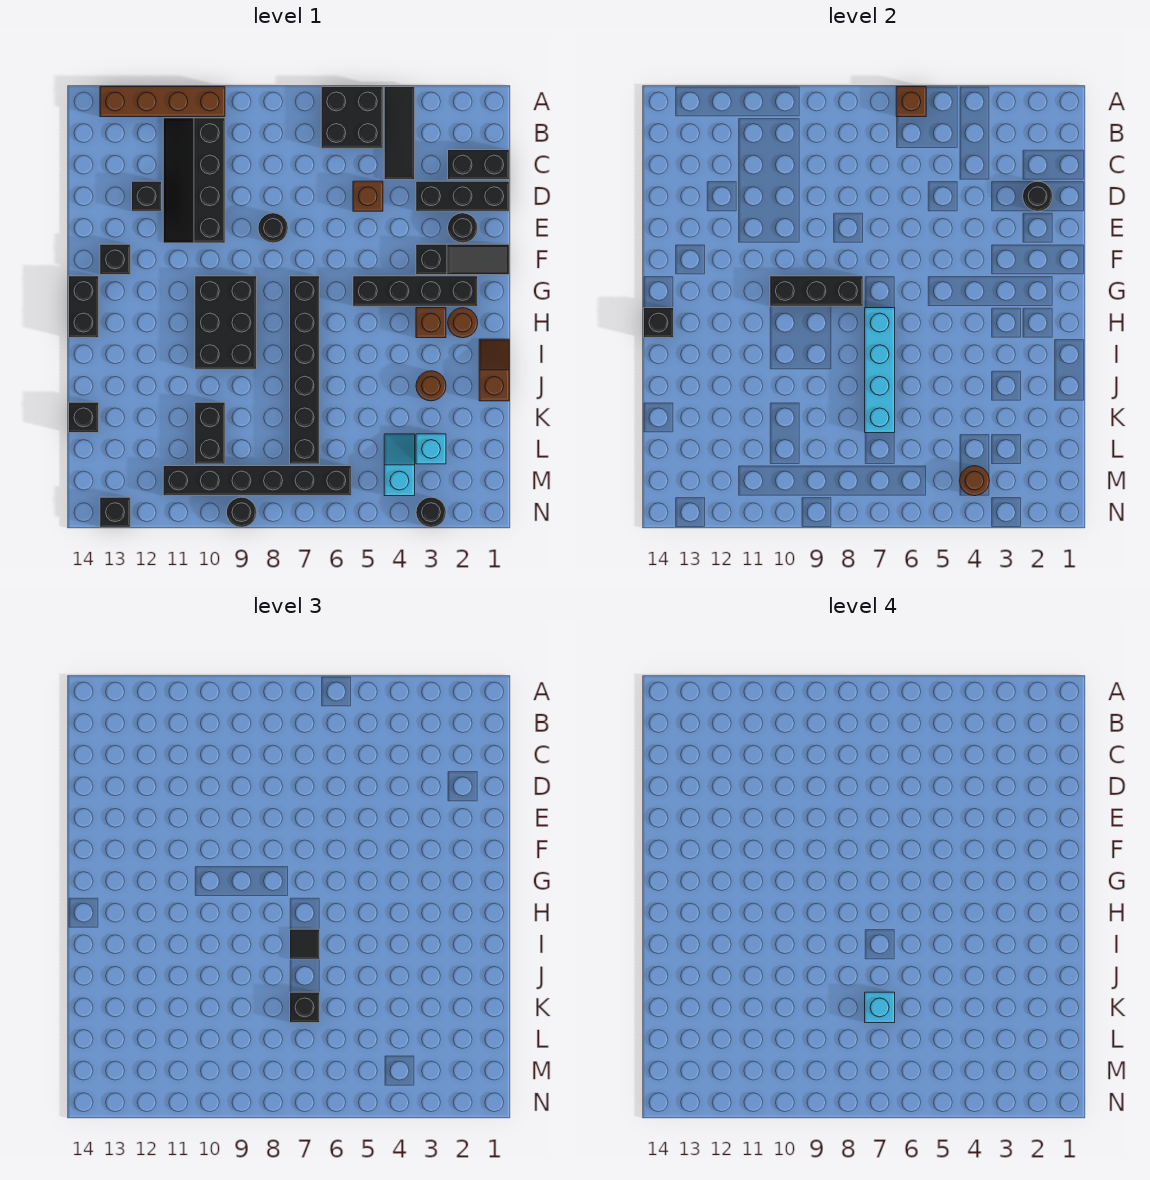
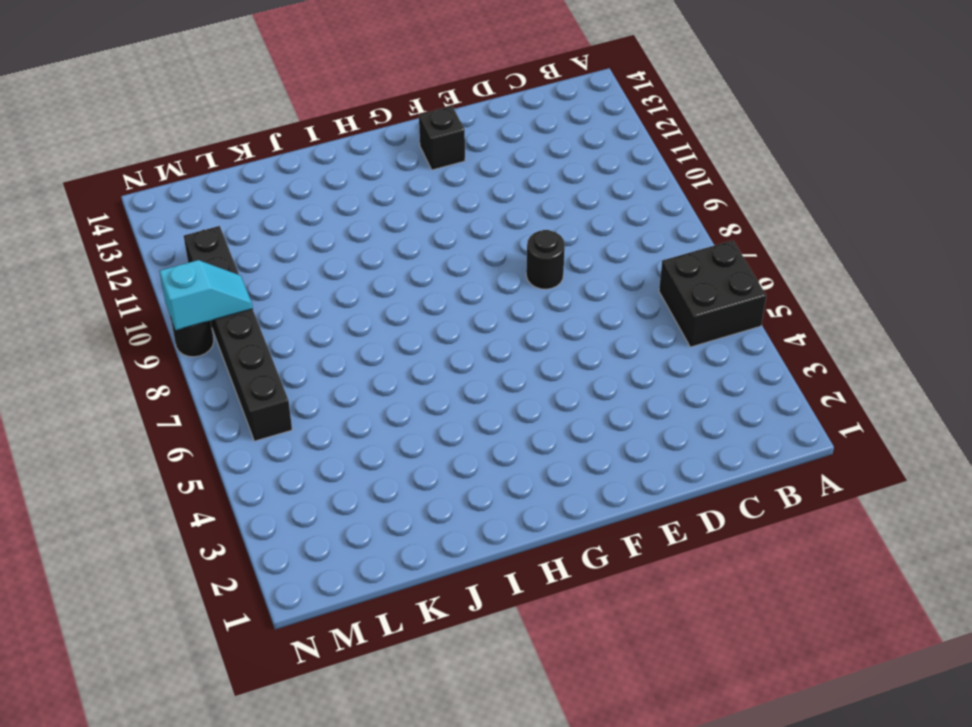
cyan slope M9:N9 level 2 top N -> cyan slope L4:M4 level 1 top M
none -> black tile A4:C4 level 1
none -> brown brick A10:A13 level 1
none -> black slope B10:E11 level 1 top 10
none -> black brick C1:C2 level 1

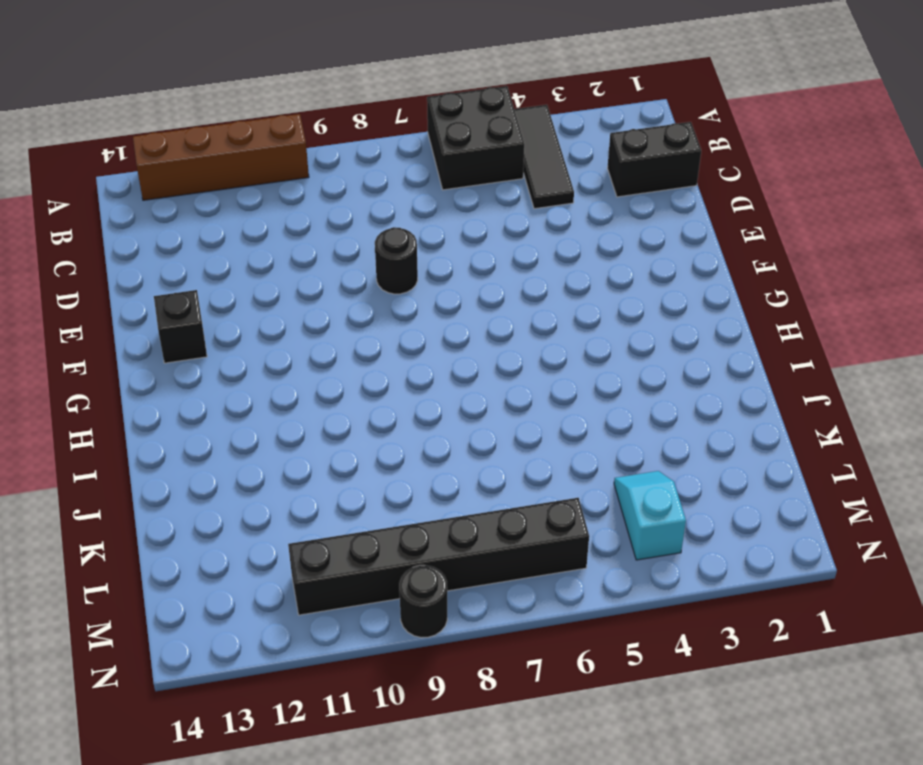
none -> black slope B10:E11 level 1 top 10
none -> black brick D1:D3 level 1
none -> brown brick D5 level 1
none -> black brick D12 level 1

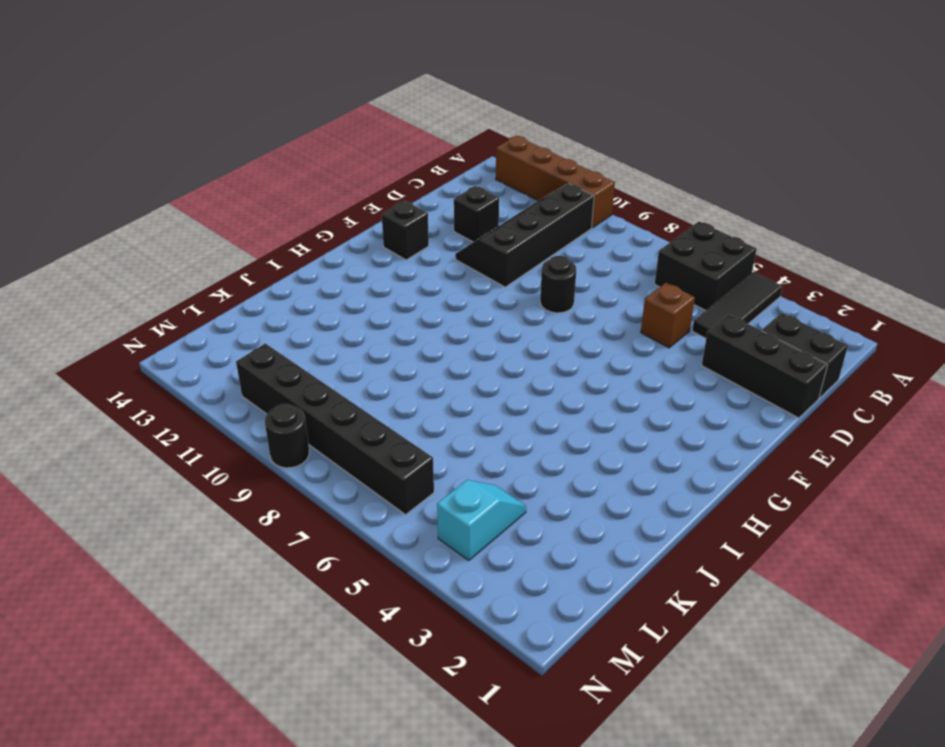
none -> black round brick E2 level 1
none -> black slope F1:F3 level 1 top 3
none -> black brick G2:G5 level 1
none -> black brick G7:L7 level 1

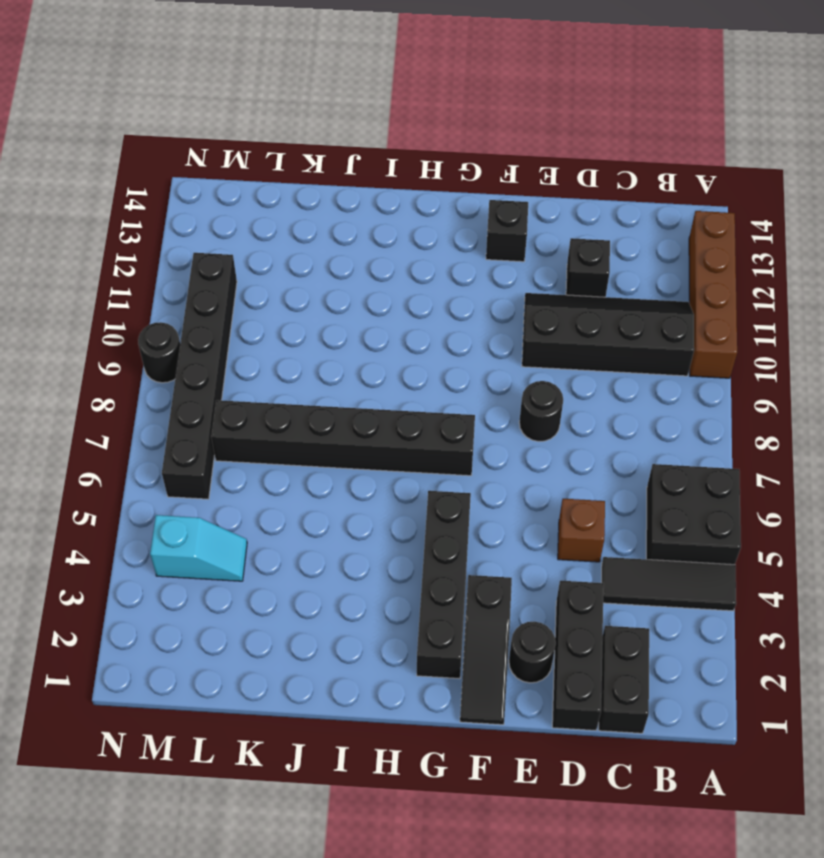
none -> black brick G9:I10 level 1
none -> black brick G14:H14 level 1
none -> brown round brick H2 level 1
none -> brown brick H3 level 1

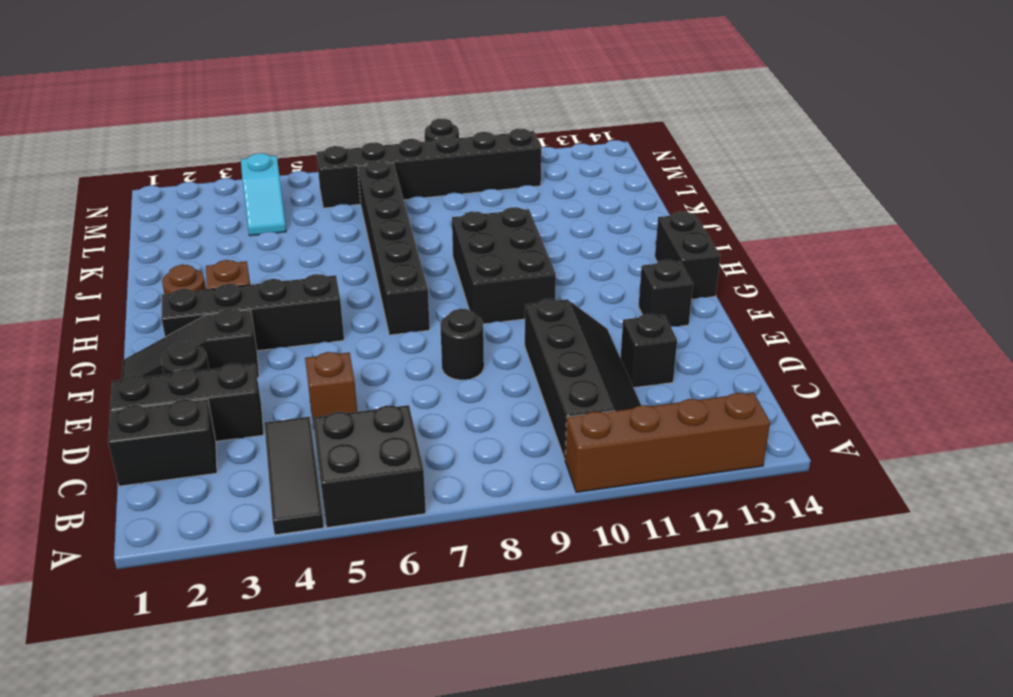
none -> brown slope I1:J1 level 1 top J
none -> brown round brick J3 level 1
none -> black brick K10:L10 level 1
none -> black brick K14 level 1

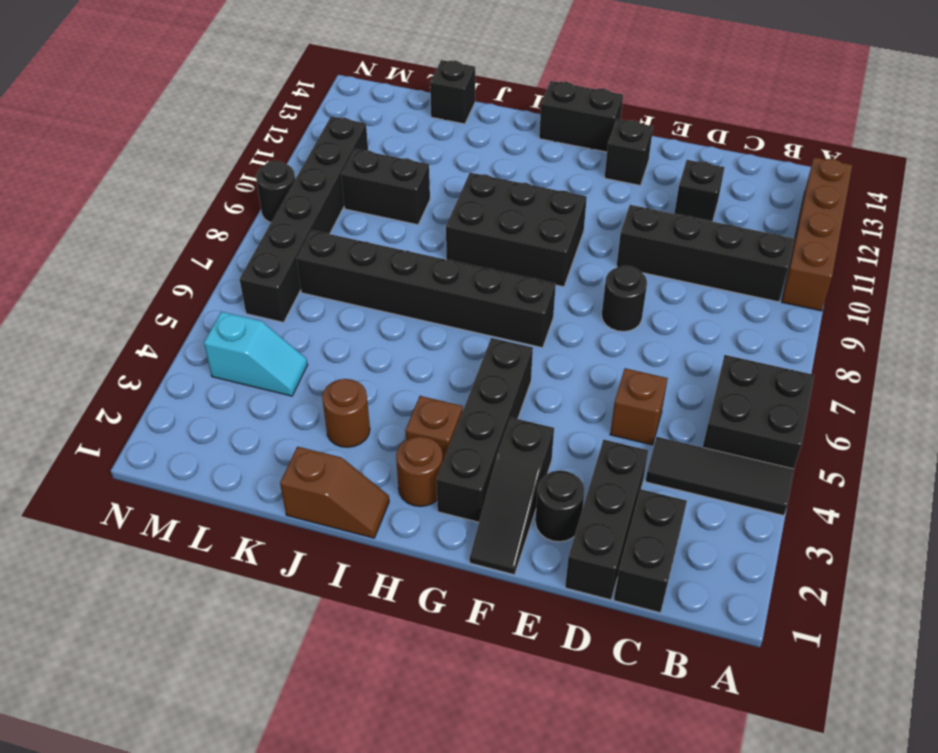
none -> cyan brick L3 level 1
none -> black round brick N3 level 1
none -> black brick N13 level 1
none -> brown brick A6 level 2

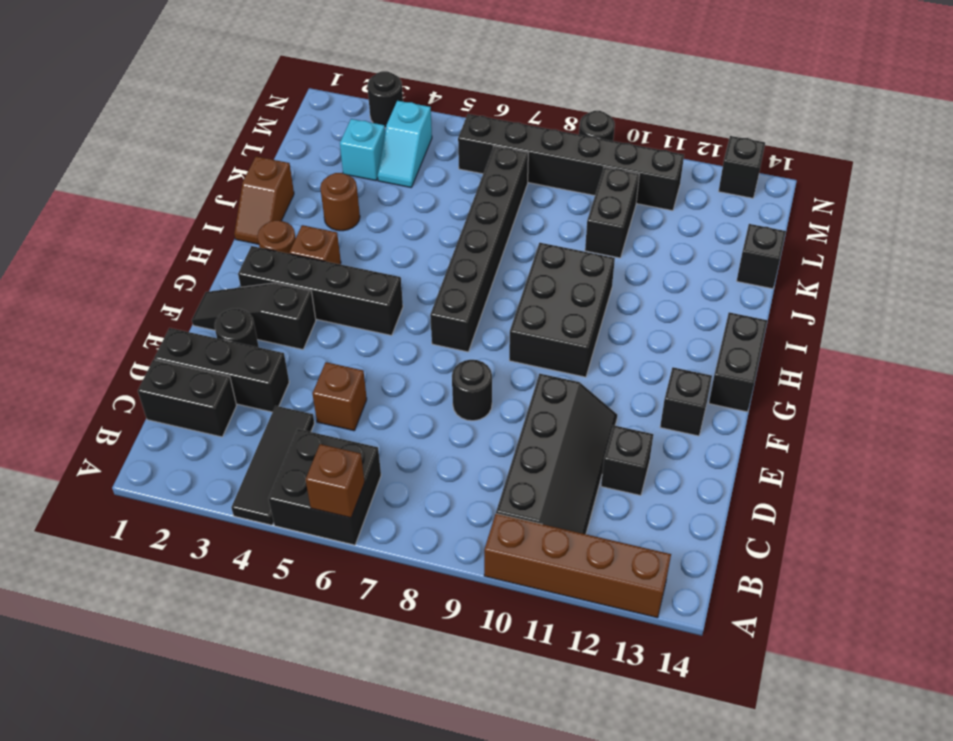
none -> black round brick D2 level 2
none -> black brick G8:G10 level 2
none -> cyan brick H7:K7 level 2
none -> black brick H14 level 2

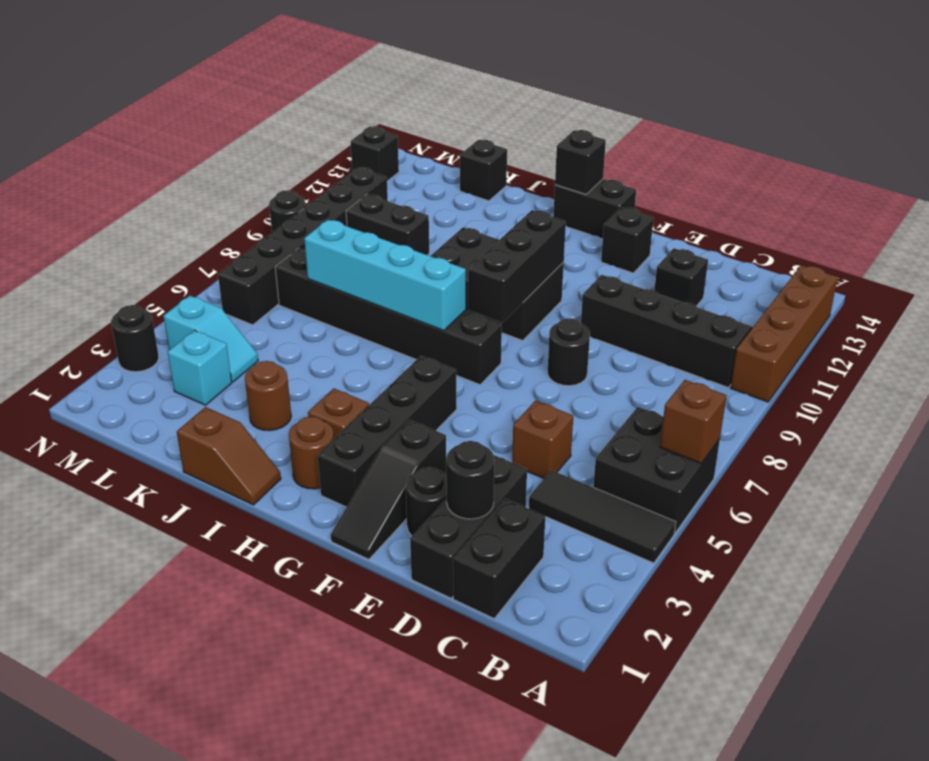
none -> brown round brick M4 level 2
none -> black tile I7 level 3
none -> black brick K7 level 3
none -> cyan brick K7 level 4

